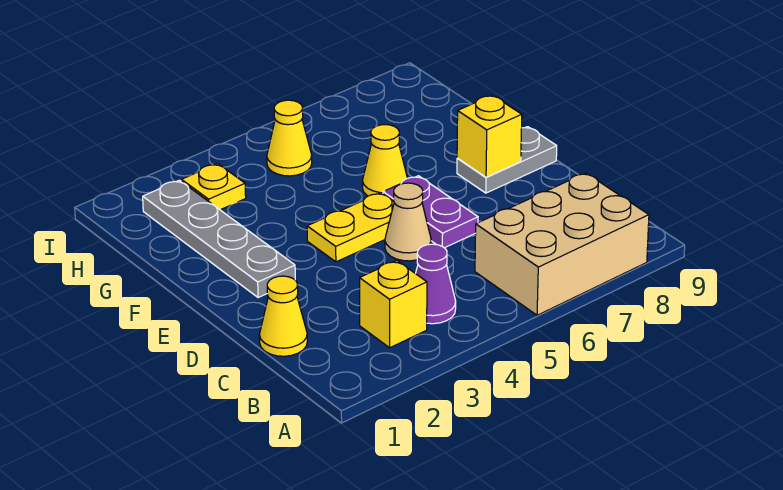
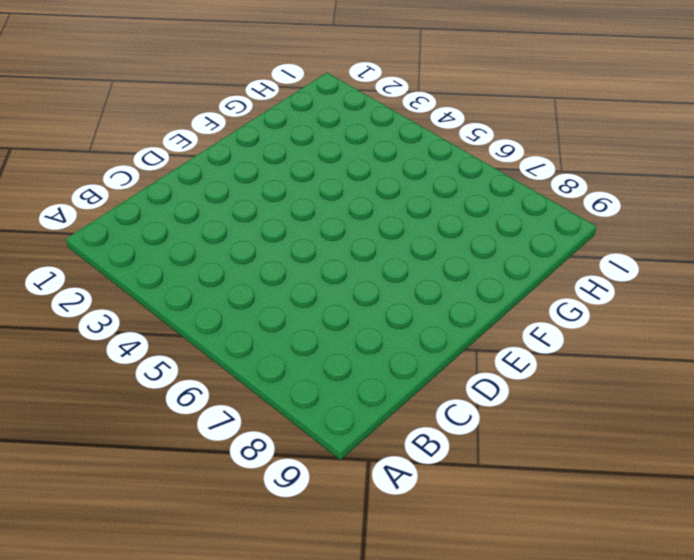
none -> tan brick A6:B8 level 1
none -> yellow brick B3 level 1
none -> purple cone B4 level 1

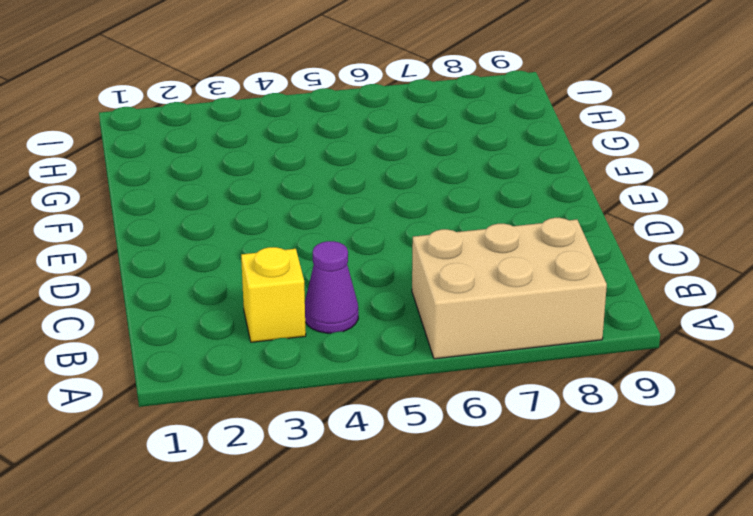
none -> yellow cone C1 level 1
none -> tan cone D5 level 1
none -> purple plate D6:E6 level 1

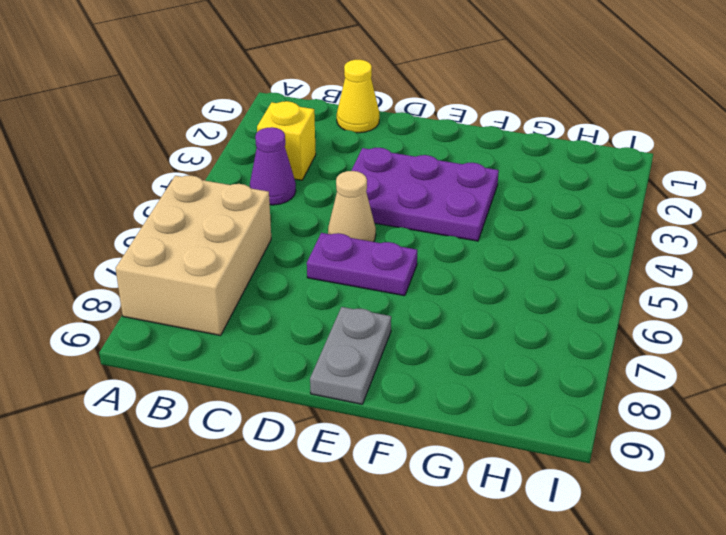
purple plate D3:F4 level 1 -> yellow plate E4:E5 level 1
none -> grey plate E2:H2 level 1
none -> yellow cone F6 level 1
none -> yellow plate H3 level 1

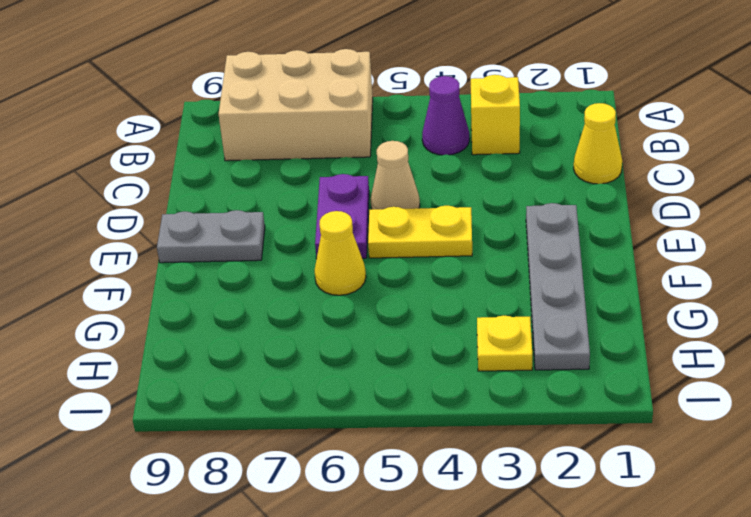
none -> yellow cone H5 level 1
none -> yellow brick E8 level 2

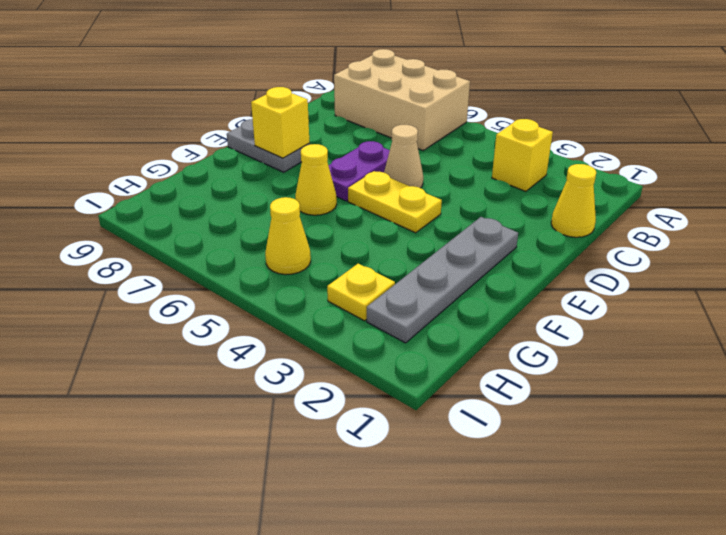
none -> purple cone B4 level 1

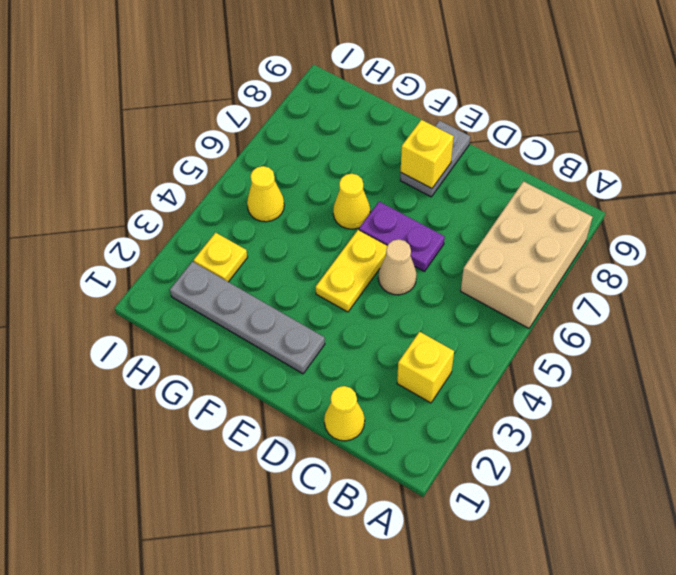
none -> purple cone B4 level 1

